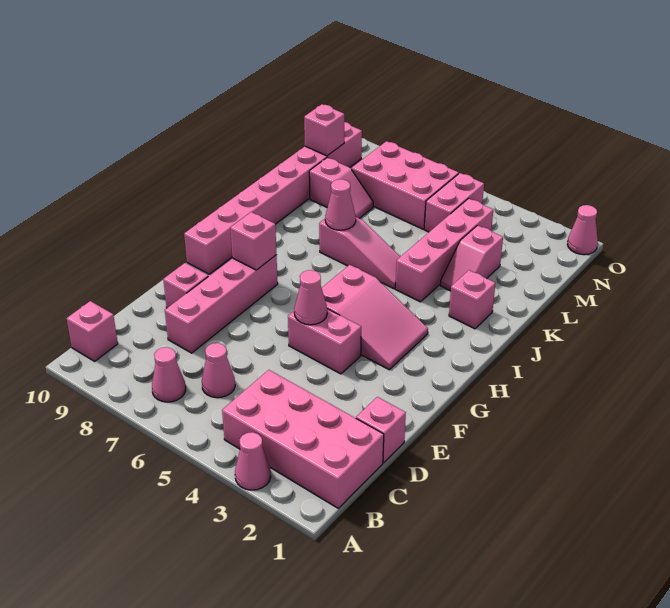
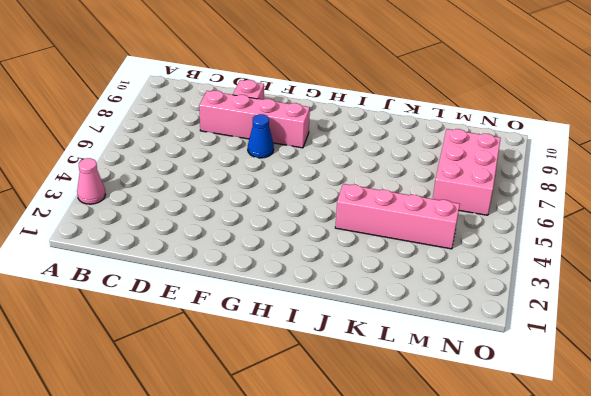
blue cone F7 level 1 -> none
none -> pink brick B1:C4 level 1
none -> pink cone B7 level 1
none -> pink brick B10 level 1

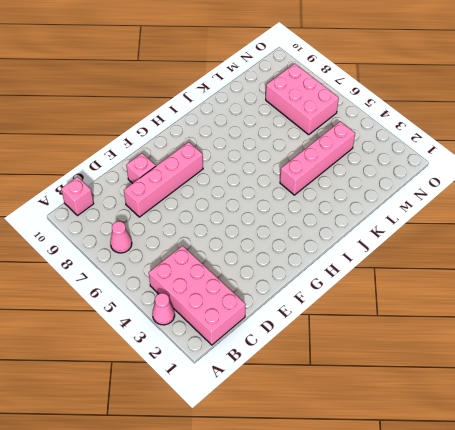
none -> pink cone C6 level 1
none -> pink brick D1 level 1
none -> pink brick F4:F5 level 1

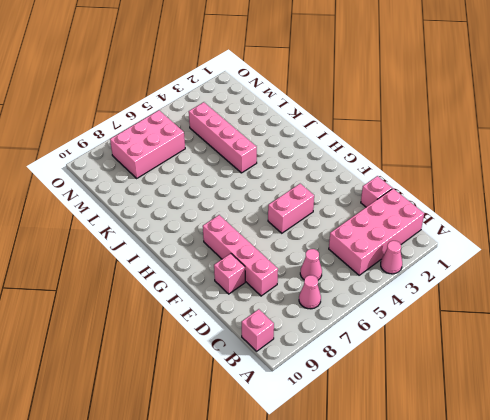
none -> pink slope G3:H5 level 1 top 5
none -> pink brick G10:N10 level 1
none -> pink brick J2 level 1

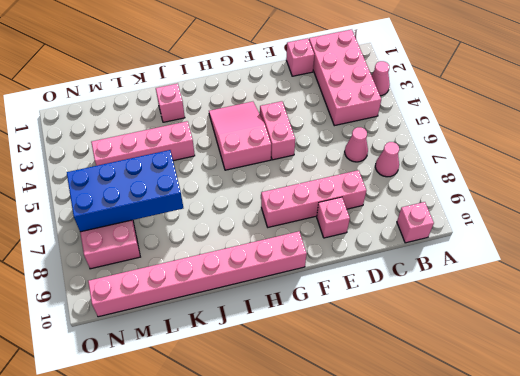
blue brick K6:N7 level 2 -> none
none -> pink slope J5:J7 level 1 top 7
none -> pink slope K3:L3 level 1 top L
none -> pink slope L8:L9 level 1 top 9

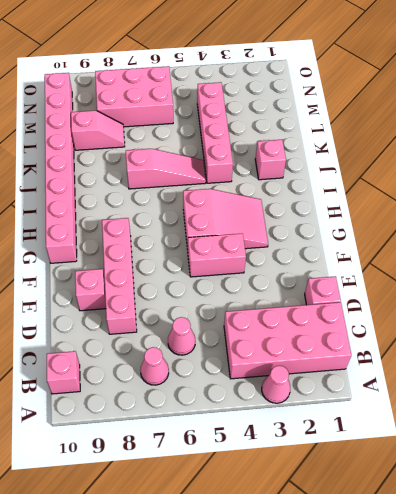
none -> pink slope K3:L3 level 1 top L
none -> pink brick M5:N5 level 1
none -> pink cone O1 level 1

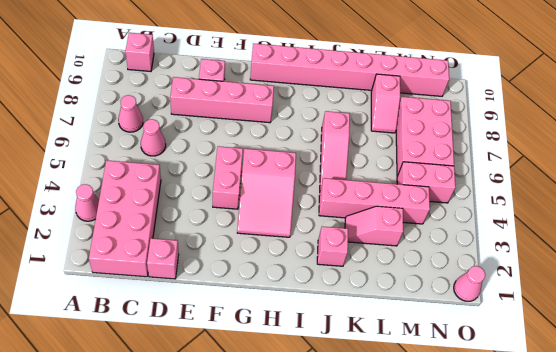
none -> pink cone F5 level 2
none -> pink brick G8 level 2
none -> pink cone J7 level 2

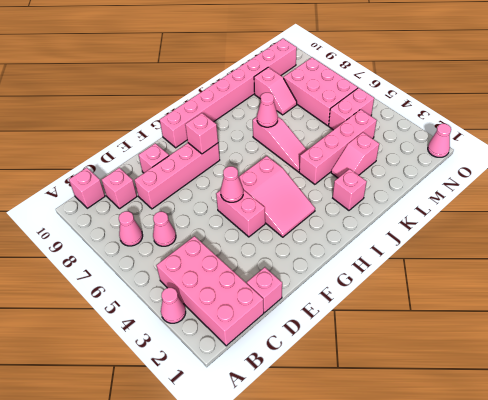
pink brick C9 level 1 -> pink brick M10 level 2

